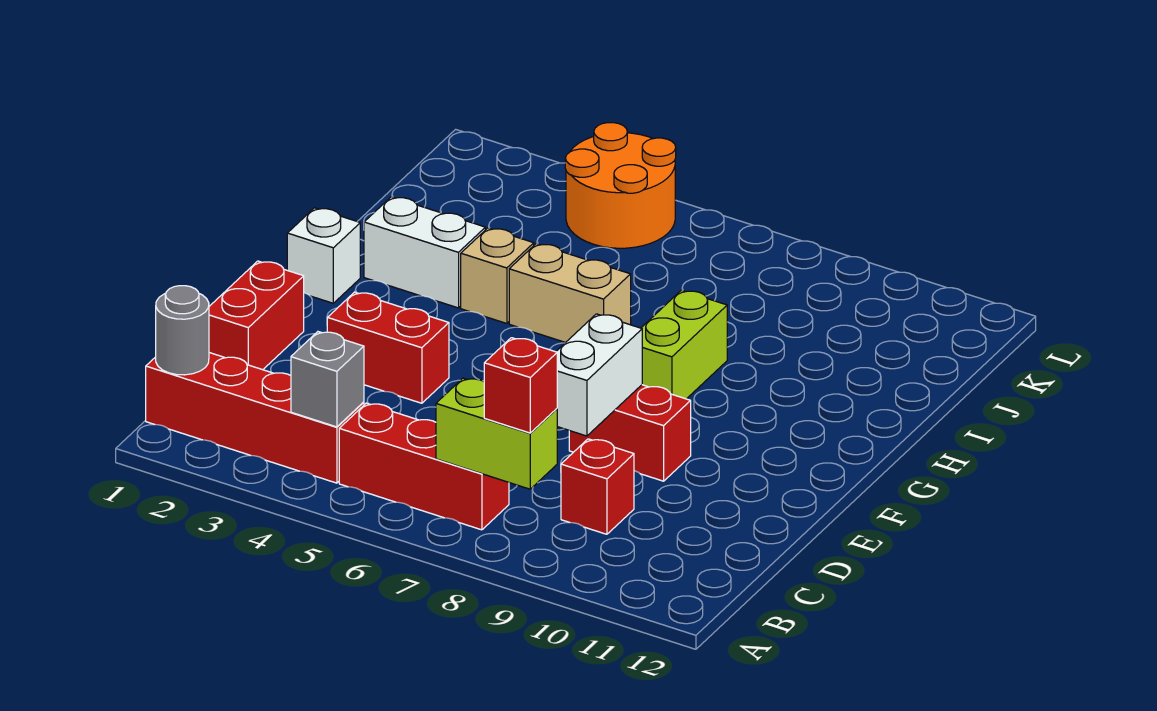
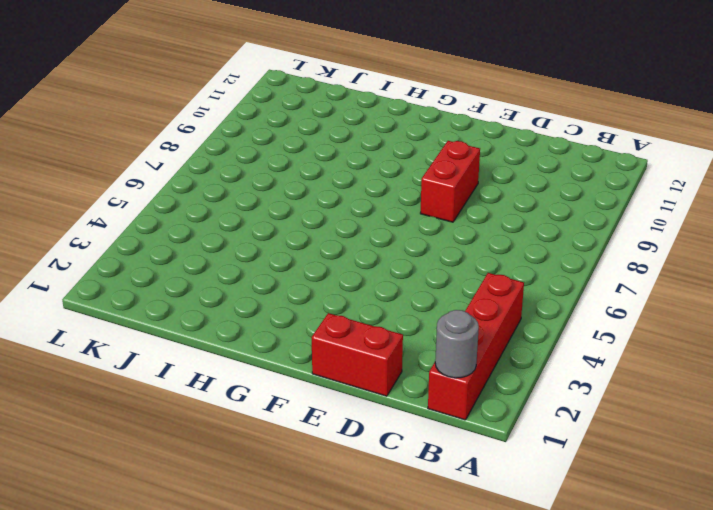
none -> red brick B5:B7 level 1
none -> red brick C9 level 1
none -> red brick E3:E4 level 1

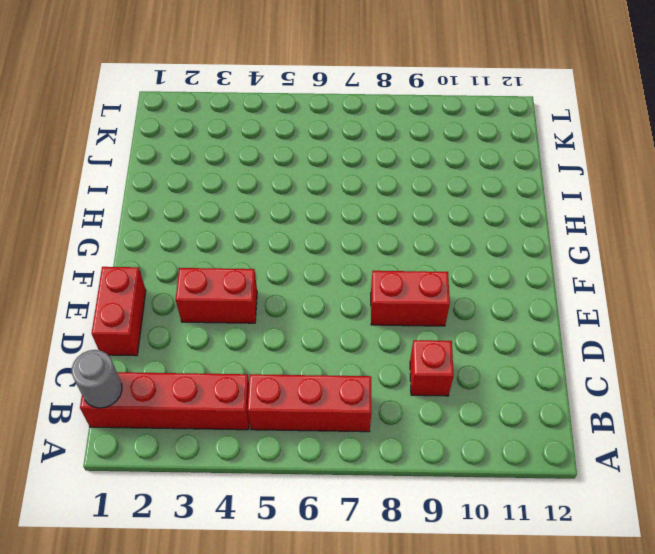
none -> white brick G1 level 1
none -> lime brick G8:H8 level 1
none -> white brick H2:H3 level 1

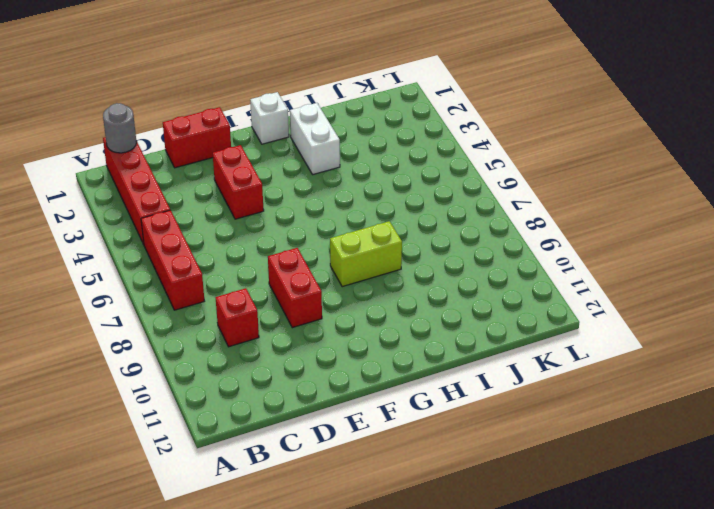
none -> tan brick H4 level 1
none -> tan brick H5:H6 level 1
none -> orange round brick K4:L5 level 1

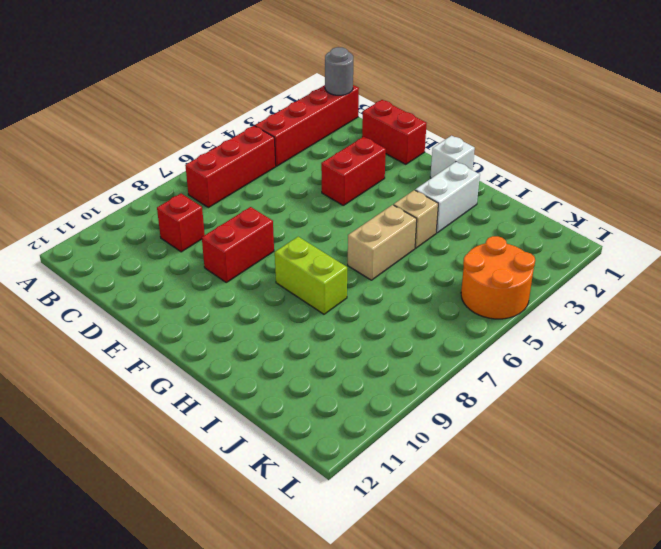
none -> grey brick B4 level 2
none -> lime brick B7:B8 level 2
none -> white brick D8:E8 level 2

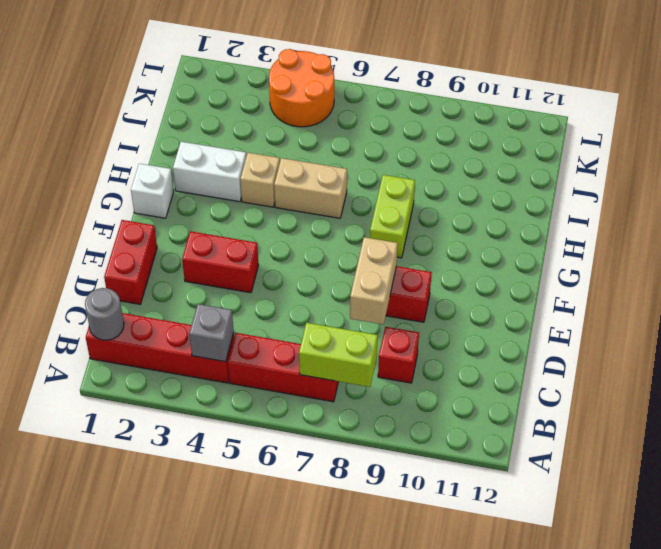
tan brick D8:E8 level 2 -> white brick D8:E8 level 2
none -> red brick B8 level 3

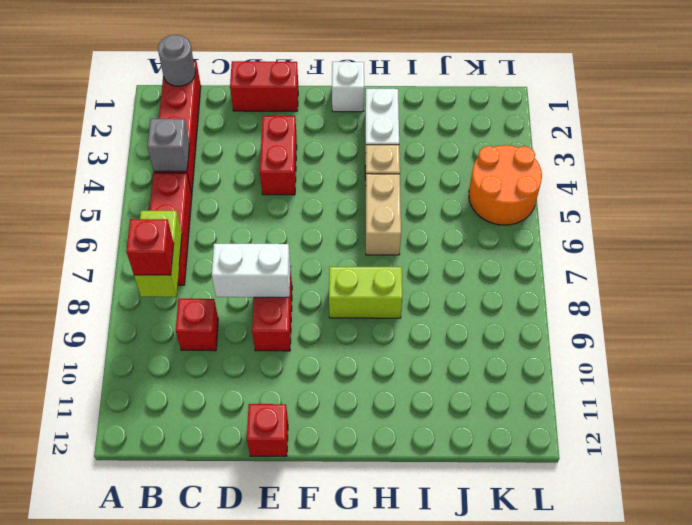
red brick E12 level 1 -> none

